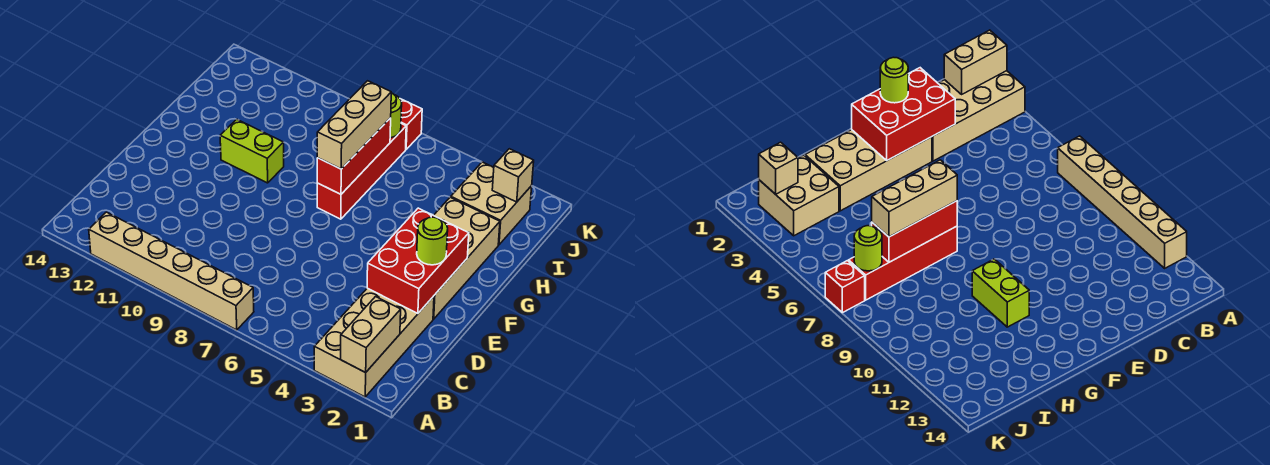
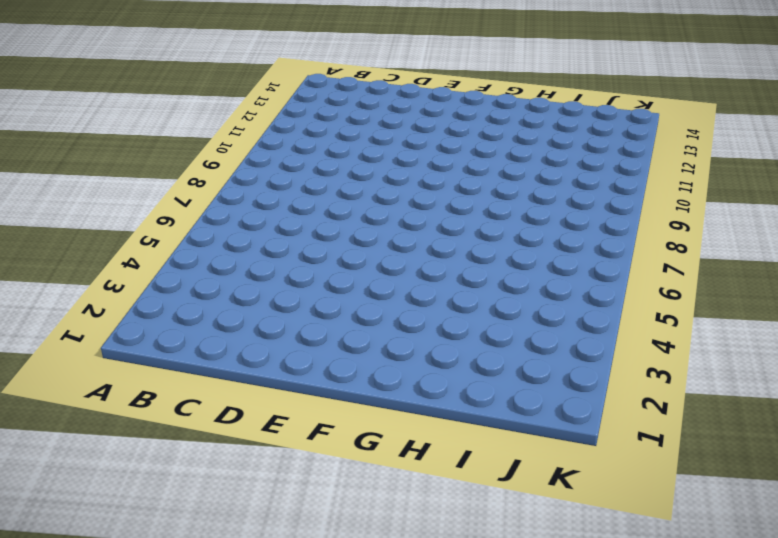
none -> tan brick A2:D3 level 1
none -> tan brick A7:A12 level 1
none -> tan brick E2:H3 level 1

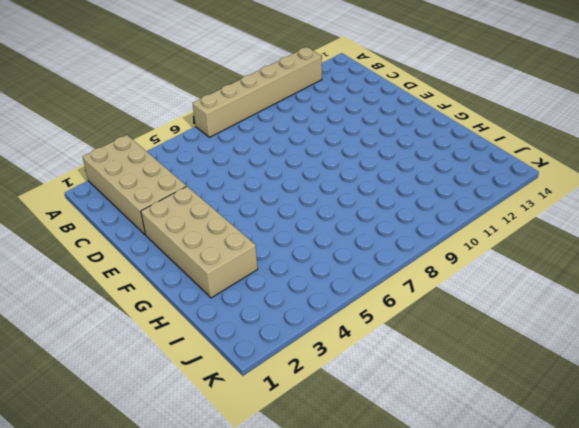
none -> red brick G7:J7 level 1
none -> lime brick G10:G11 level 1
none -> tan brick I2:J3 level 1

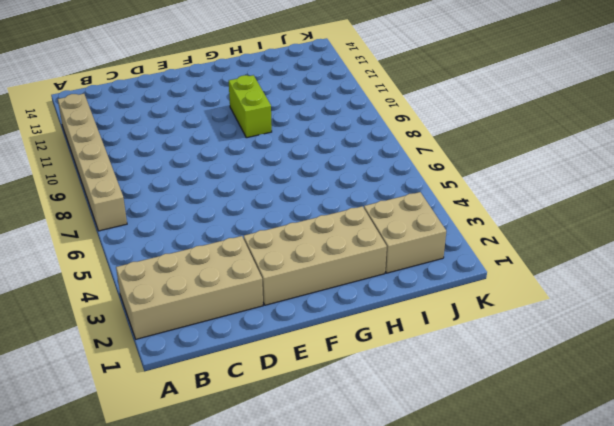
none -> red brick G7:J7 level 1
none -> red brick K7 level 1
none -> tan brick A2:B2 level 2

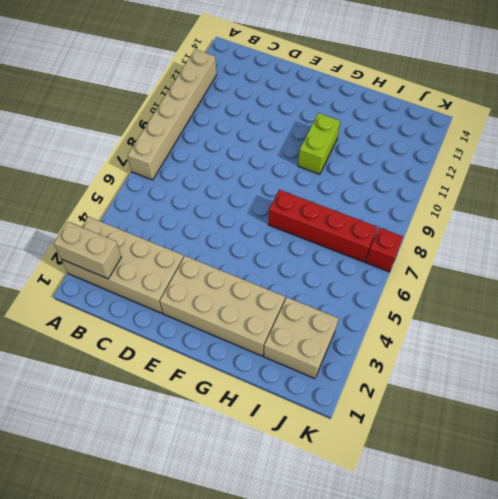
none -> red brick D2:F3 level 2
none -> red brick G7:I7 level 2
none -> tan brick J2 level 2

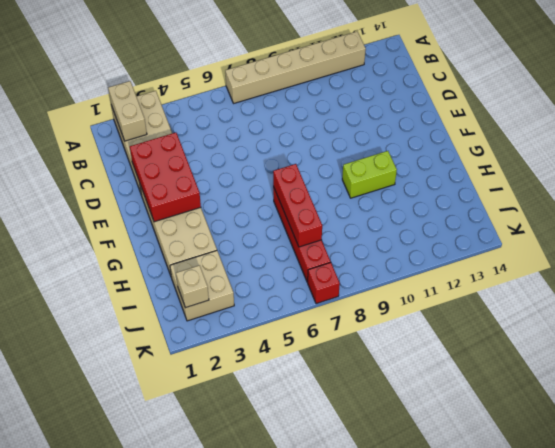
none -> lime round brick J7 level 2
none -> lime round brick E2 level 3
none -> tan brick G7:I7 level 3

